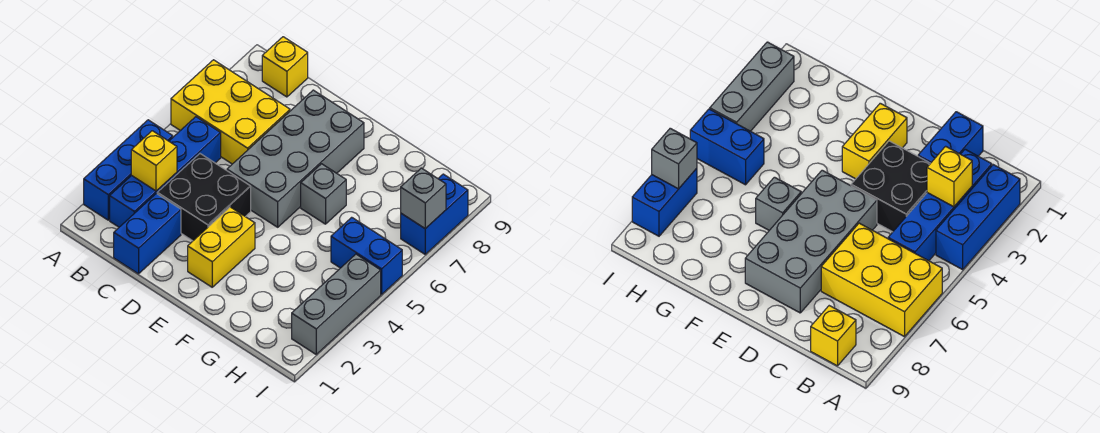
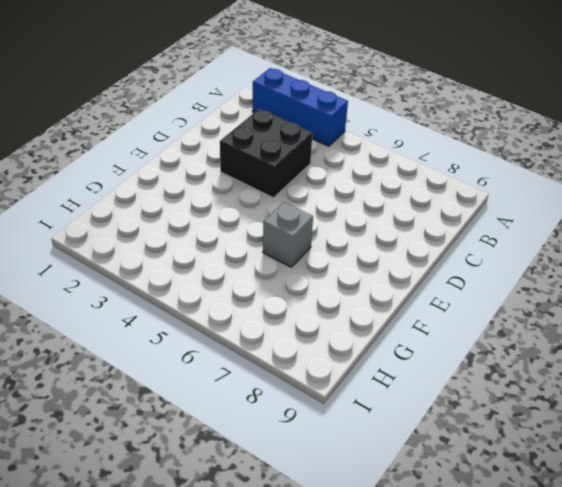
none -> yellow brick A6:C7 level 1
none -> blue brick B2:B5 level 1
none -> yellow brick B9 level 1

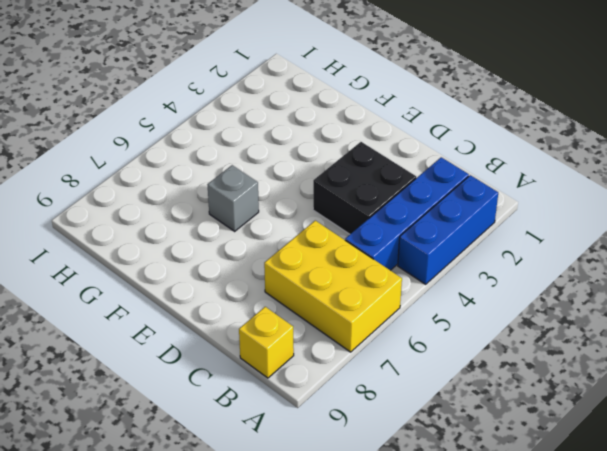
none -> blue brick C1:C2 level 1
none -> grey brick D5:E8 level 1
none -> yellow brick E2:E3 level 1

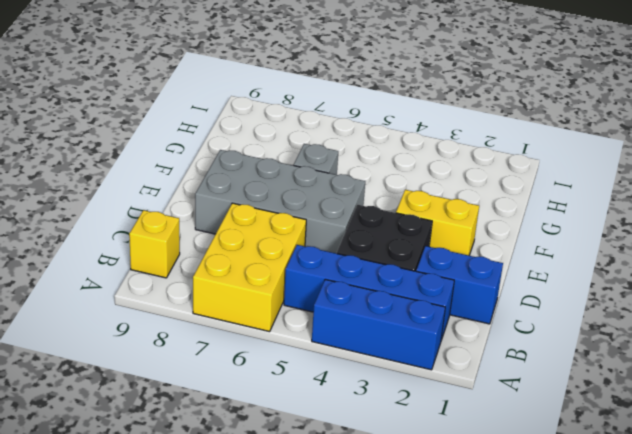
none -> blue brick H5:I5 level 1
none -> grey brick I2:I4 level 1
none -> blue brick I7:I8 level 1

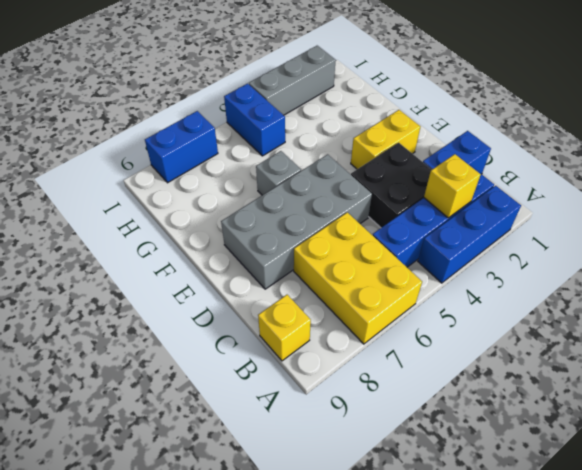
none -> grey brick I7 level 2

